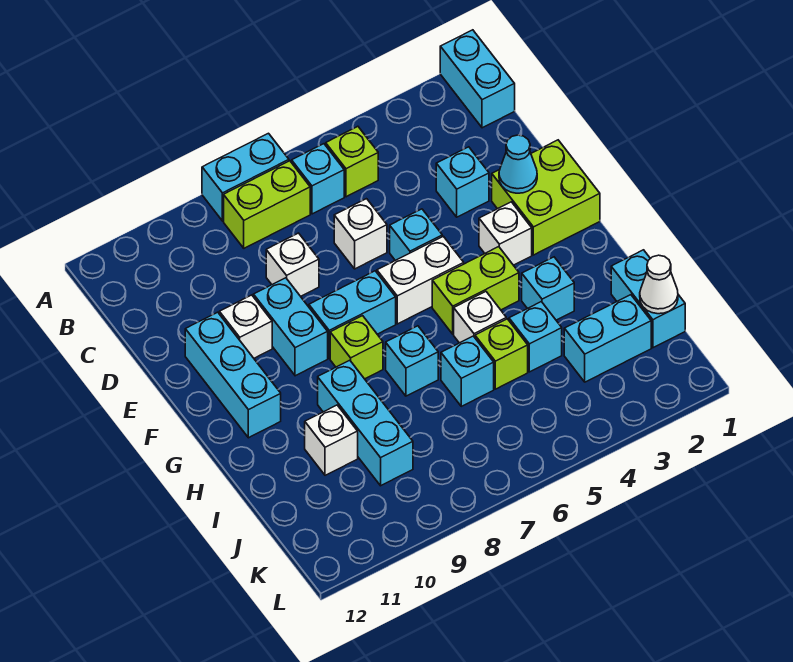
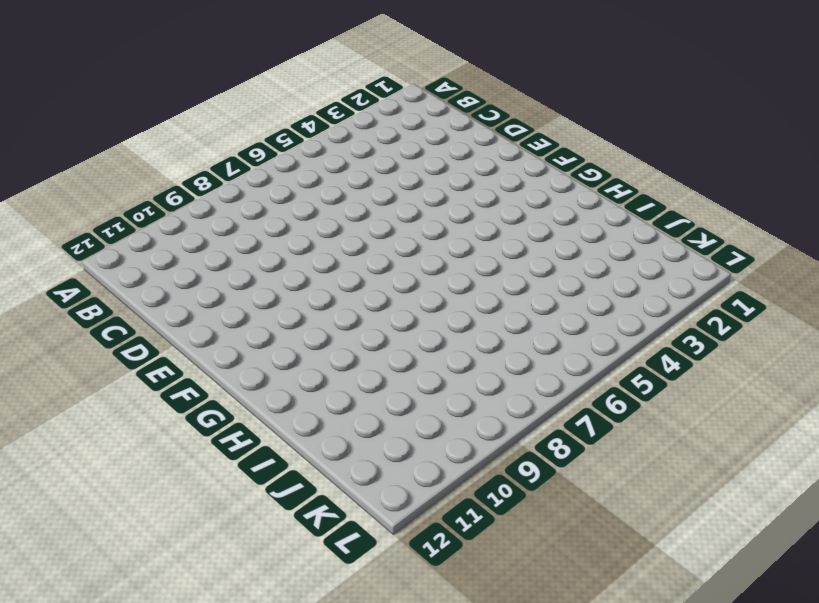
none -> cyan brick A1:B1 level 1
none -> cyan brick A7:A8 level 1
none -> lime brick B5 level 1
none -> cyan brick B6 level 1

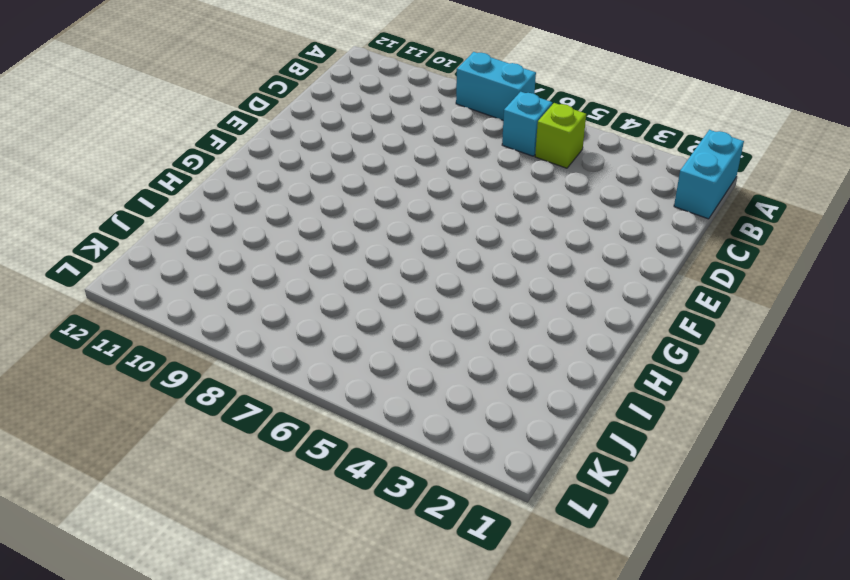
none -> lime brick B7:B8 level 1
none -> cyan brick D3 level 1
none -> white brick D6 level 1
none -> white brick D8 level 1

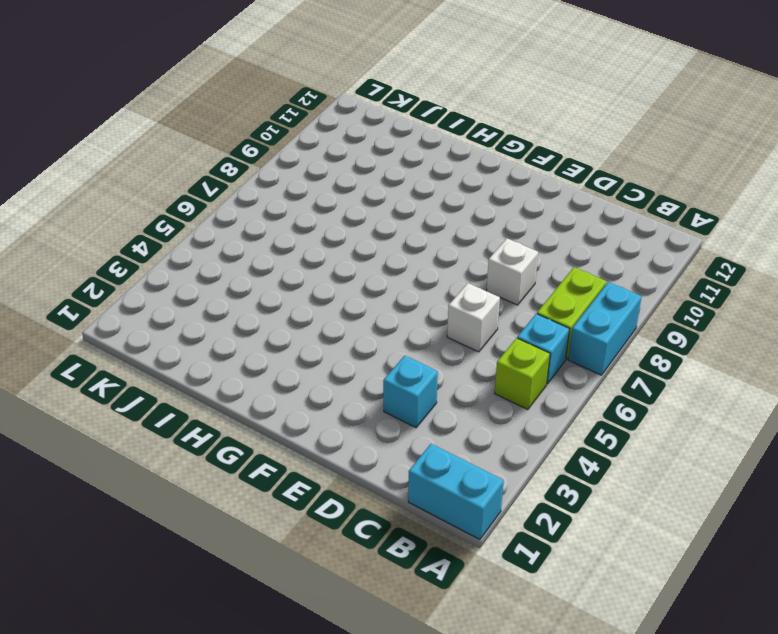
none -> lime brick E1:F2 level 1
none -> cyan brick E5 level 1
none -> cyan brick E9:F9 level 1
none -> white brick E10 level 1

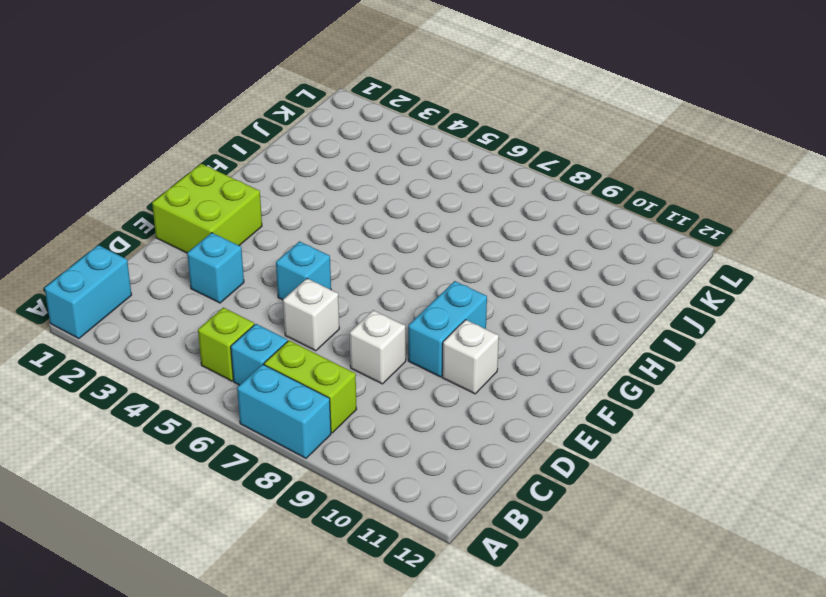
none -> cyan brick E11:G11 level 1
none -> white brick F3 level 1
none -> white brick F5:F6 level 1
none -> cyan brick F7:F8 level 1

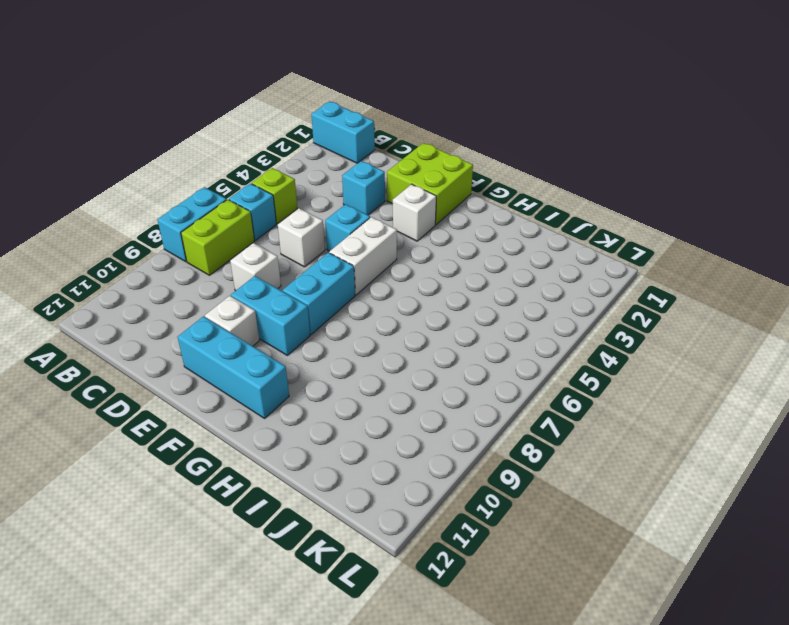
none -> lime brick G4:G5 level 1
none -> lime brick G8 level 1
none -> cyan brick H3 level 1
none -> white brick H5 level 1

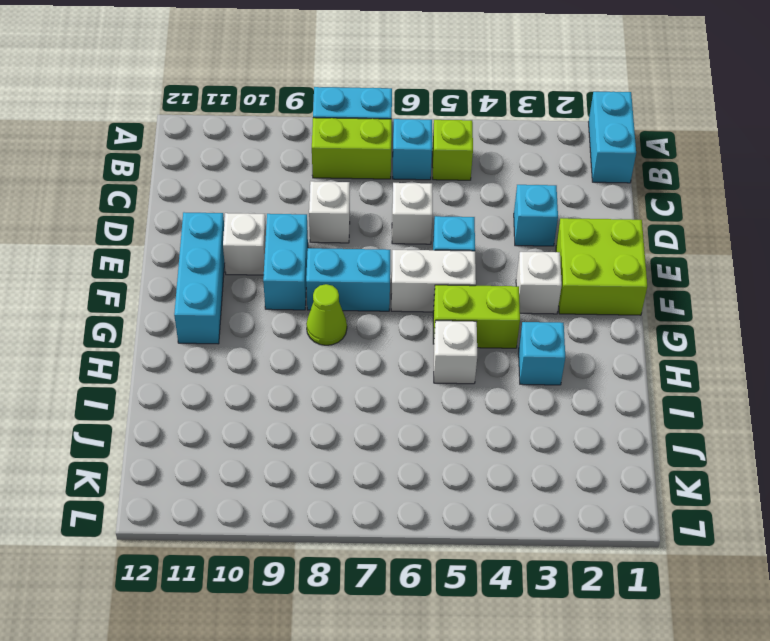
lime cone G8 level 1 -> lime brick G8 level 1
none -> cyan brick H7 level 1
none -> cyan brick H9:J9 level 1
none -> cyan brick I1:J1 level 1
none -> cyan brick I4 level 1

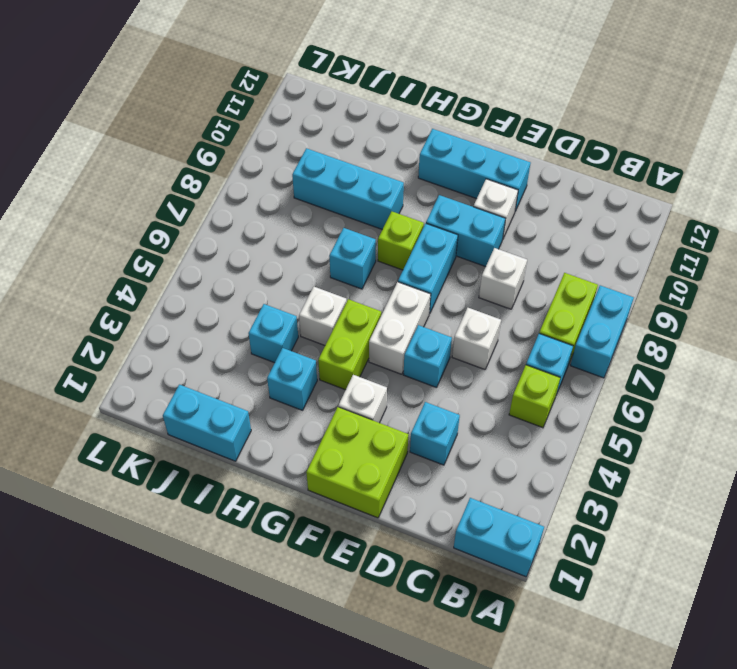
none -> lime brick I5 level 1
none -> cyan brick I6 level 1
none -> white brick I10 level 1
none -> cyan brick J2:J3 level 1

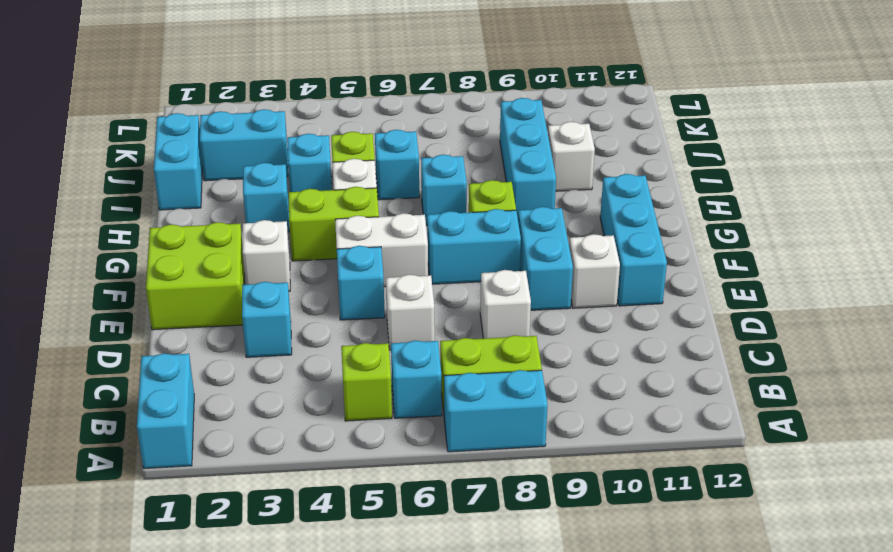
none -> cyan cone E2 level 2
none -> white cone J1 level 2

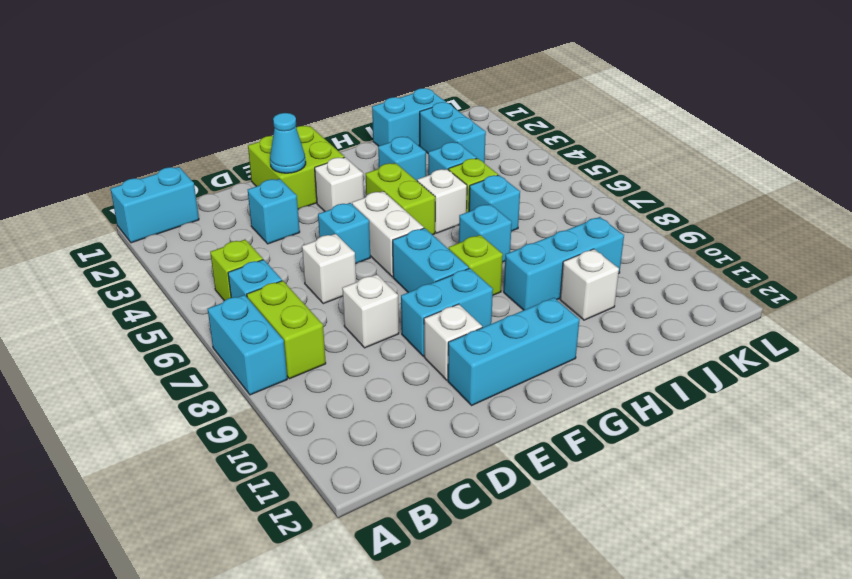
none -> white cone J1 level 2

